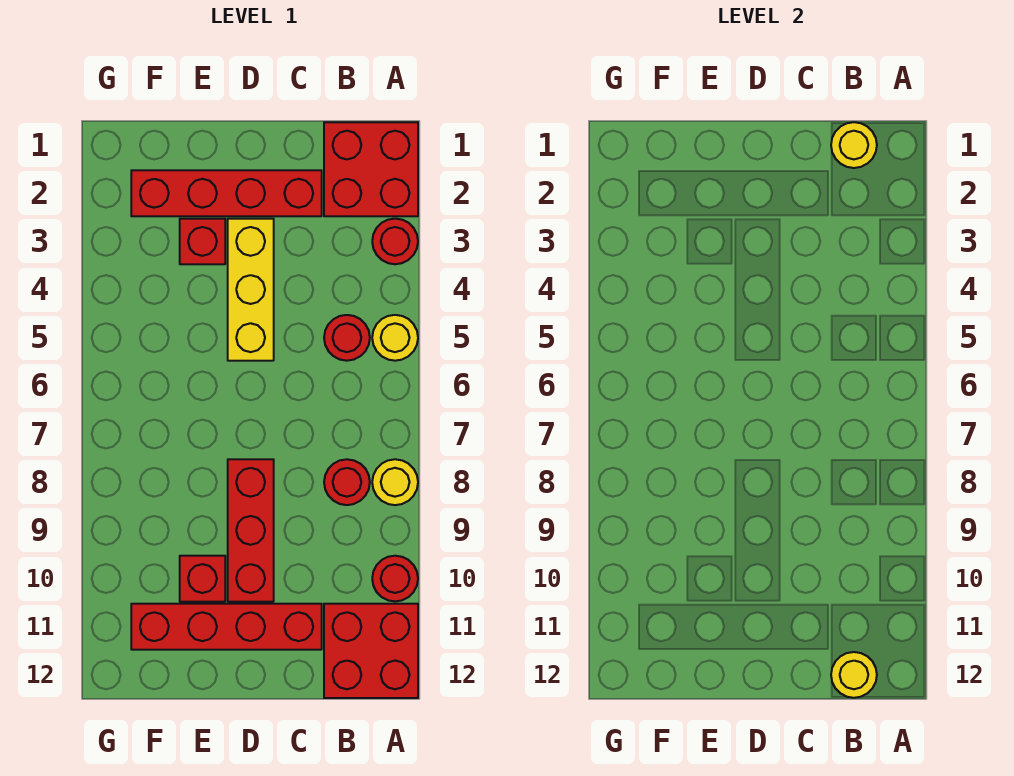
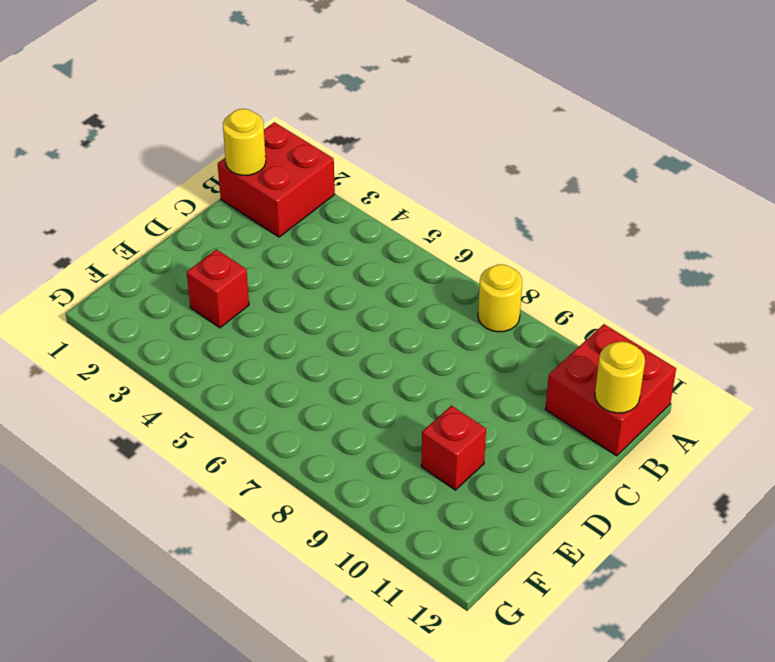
none -> red round brick A3 level 1
none -> yellow round brick A5 level 1
none -> red round brick A10 level 1

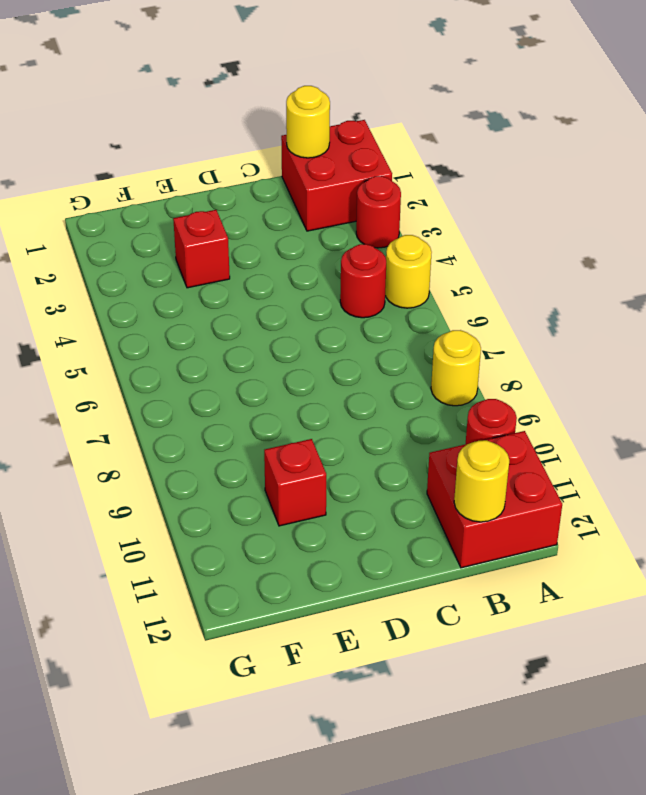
none -> red round brick B8 level 1
none -> red brick C2:F2 level 1
none -> red brick C11:F11 level 1

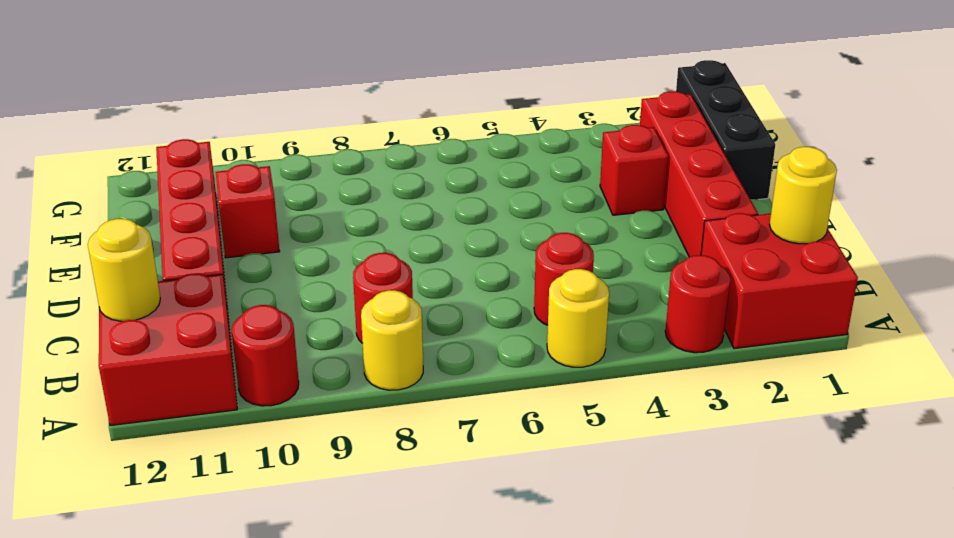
black brick E1:G1 level 1 -> none
none -> yellow brick D3:D5 level 1
none -> red brick D8:D10 level 1

